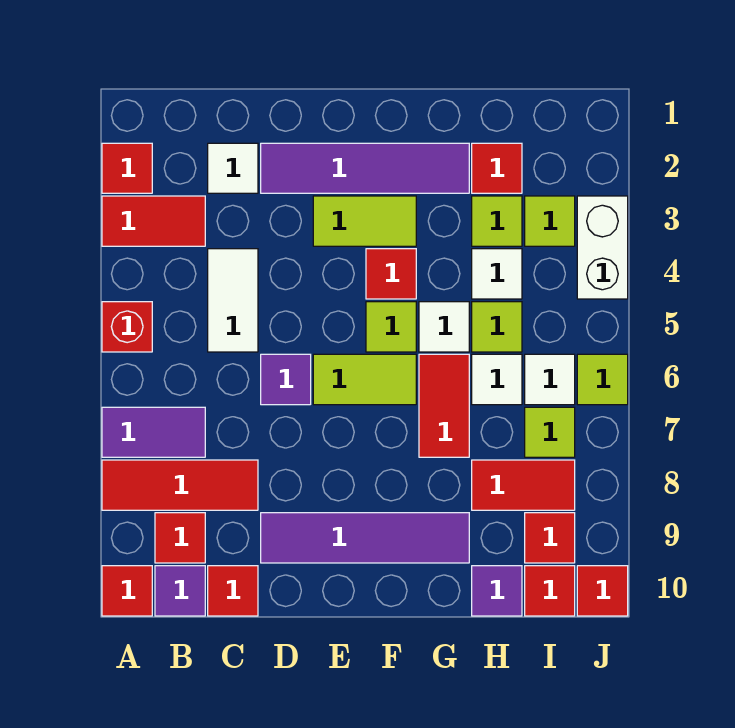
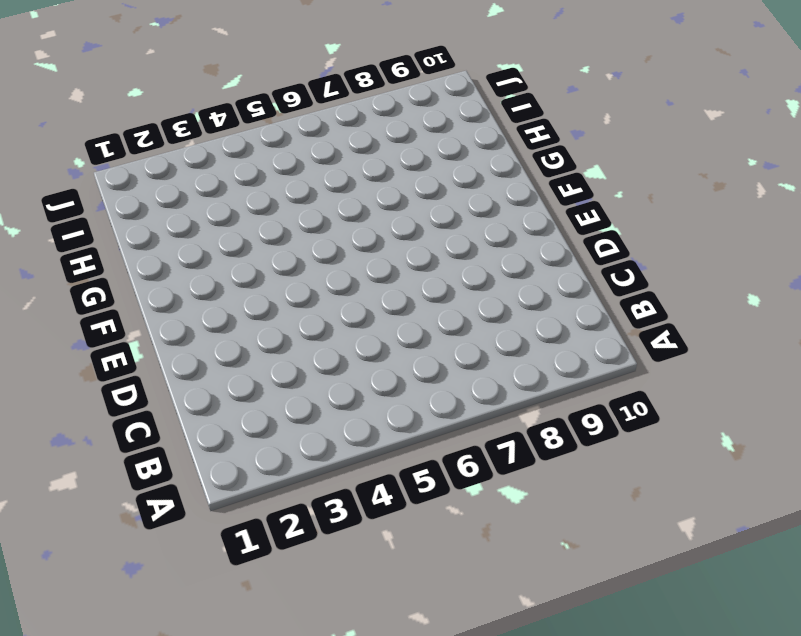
none -> red tile A2 level 1
none -> red tile A3:B3 level 1
none -> red brick A5 level 1
none -> purple tile A7:B7 level 1

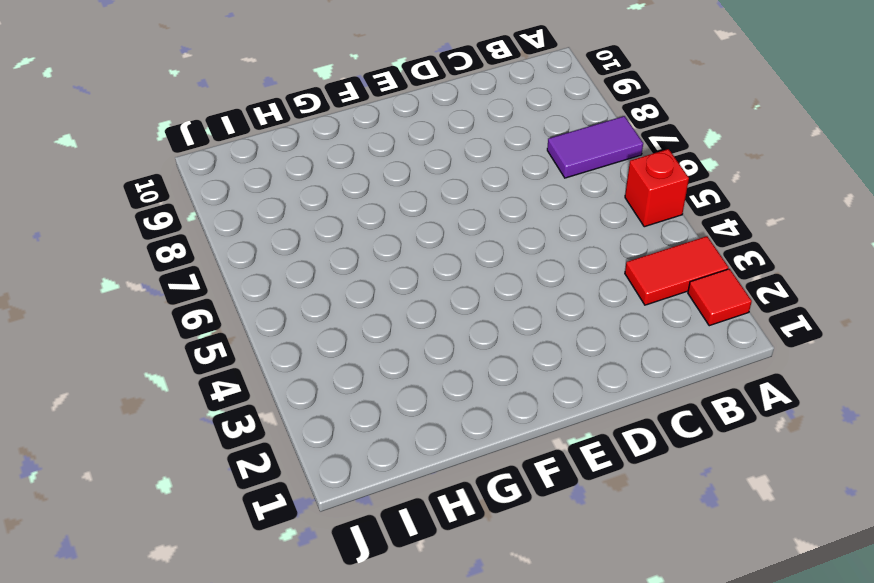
none -> red tile A8:C8 level 1
none -> red tile A10 level 1
none -> red tile B9 level 1
none -> purple tile B10 level 1

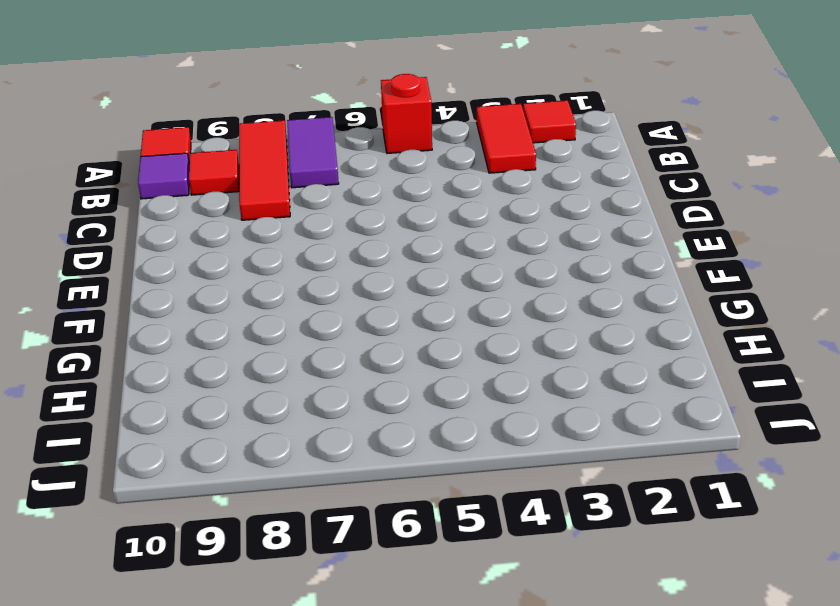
none -> white tile C2 level 1
none -> white tile C4:C5 level 1
none -> red tile C10 level 1
none -> purple tile D2:G2 level 1

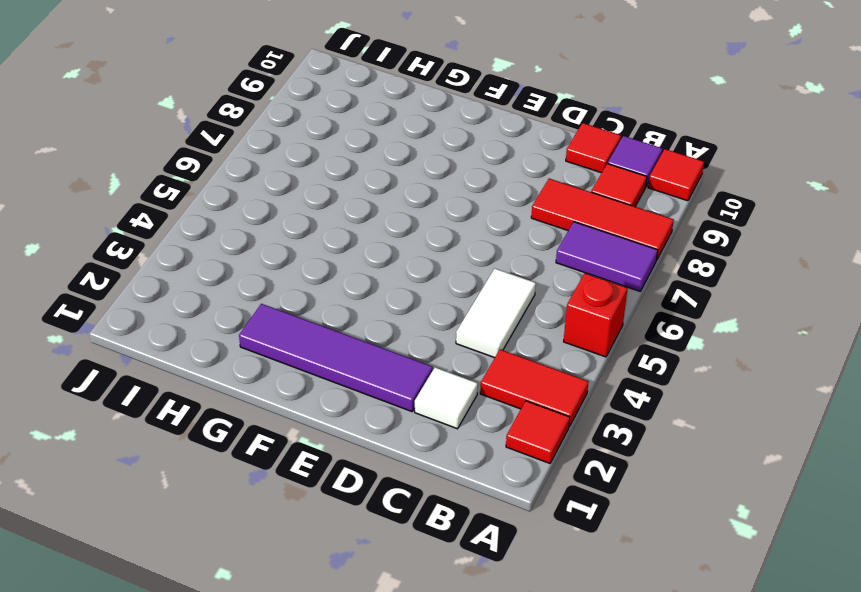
none -> purple tile D6 level 1
none -> purple tile D9:G9 level 1
none -> lime tile E3:F3 level 1
none -> lime tile E6:F6 level 1

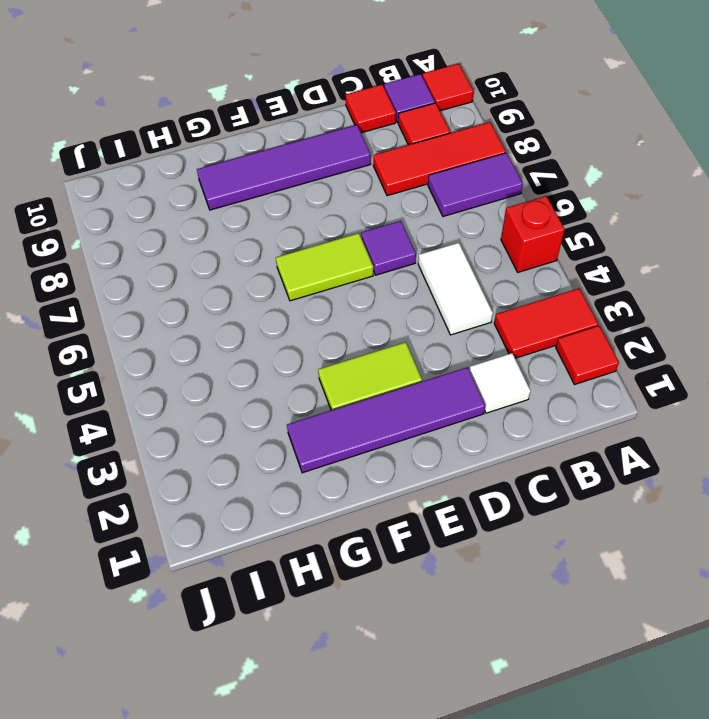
none -> red tile F4 level 1
none -> lime tile F5 level 1
none -> white tile G5 level 1
none -> red tile G6:G7 level 1

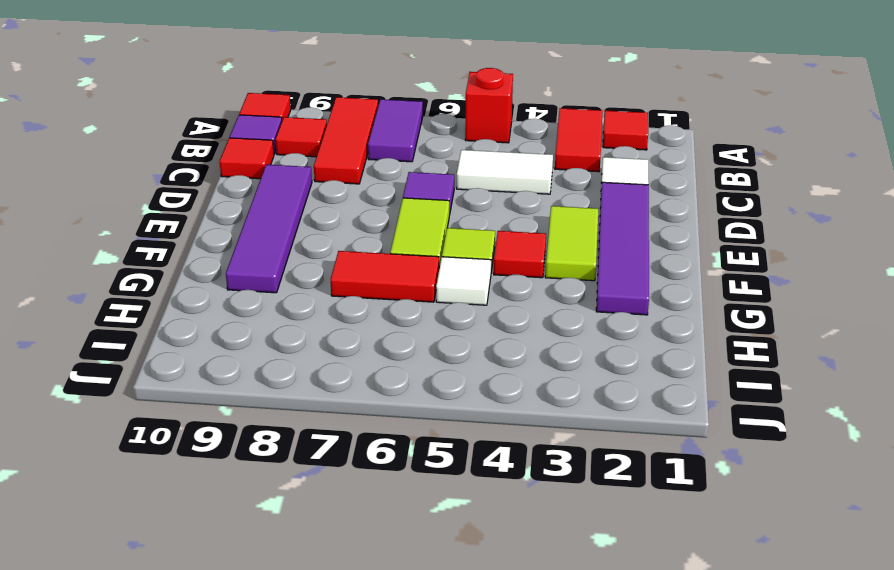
none -> red tile H2 level 1
none -> lime tile H3 level 1
none -> white tile H4 level 1
none -> lime tile H5 level 1

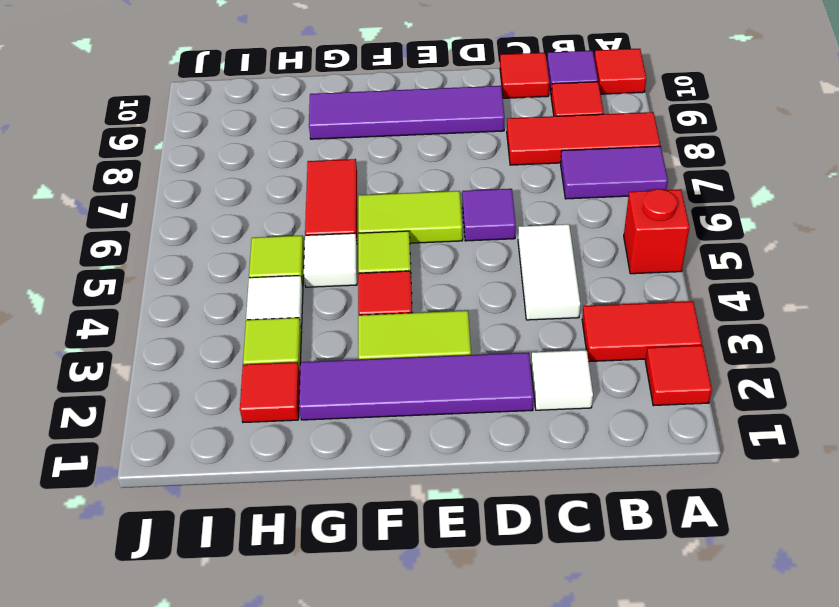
none -> white tile H6 level 1
none -> red tile H8:I8 level 1
none -> purple tile H10 level 1
none -> lime tile I3 level 1

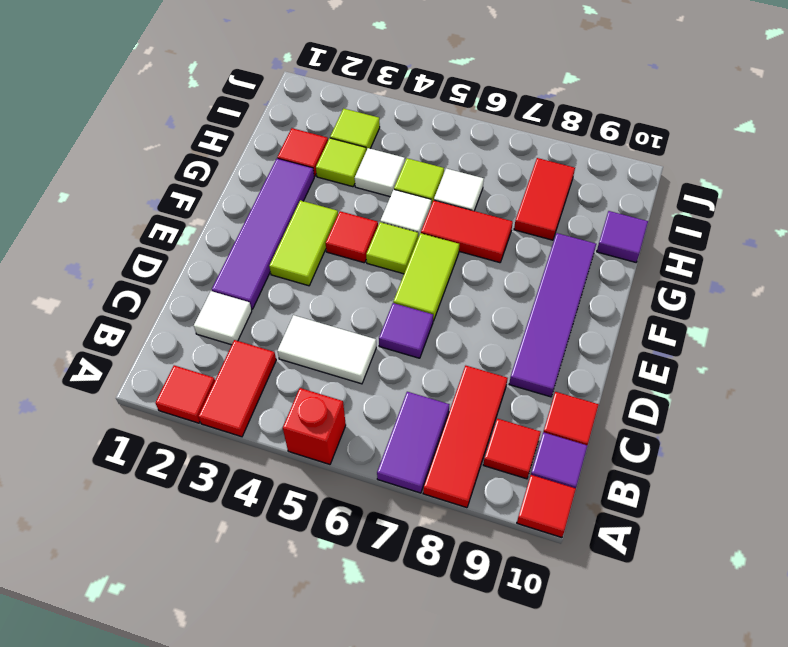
none -> white tile I6 level 1
none -> lime tile I7 level 1
none -> red tile I9 level 1
none -> red tile I10 level 1

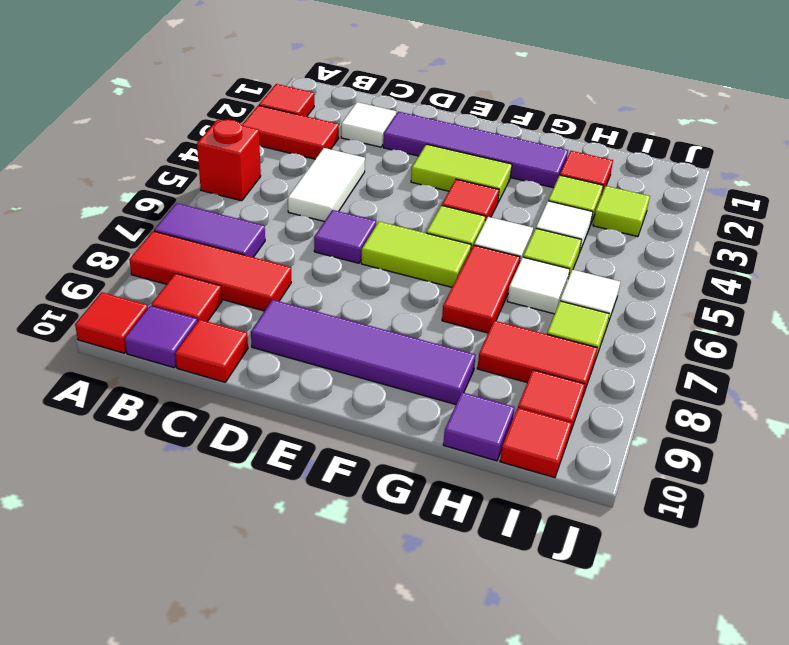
none -> white brick J3:J4 level 1
none -> lime tile J6 level 1
none -> red tile J10 level 1

